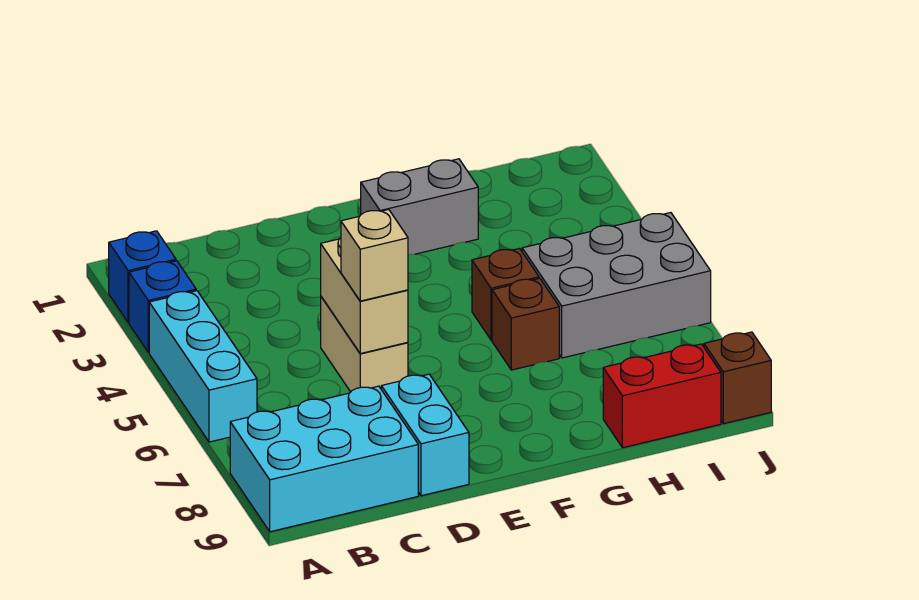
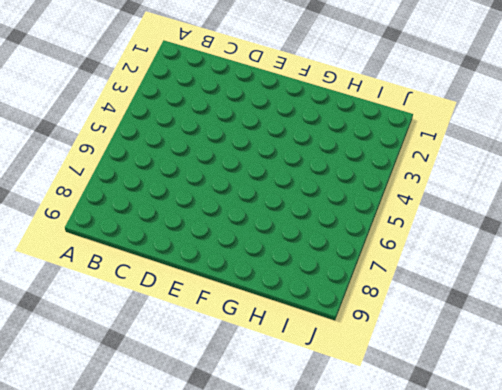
none -> blue brick A2 level 1
none -> blue brick A3 level 1
none -> cyan brick A4:A6 level 1

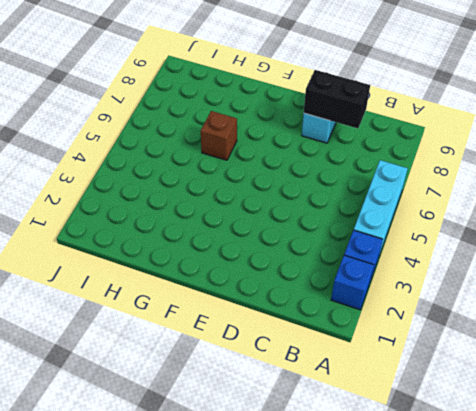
black brick C8:D8 level 2 -> none
none -> cyan brick A8:C9 level 1
none -> tan brick D5:D6 level 1
none -> grey brick F2:G2 level 1

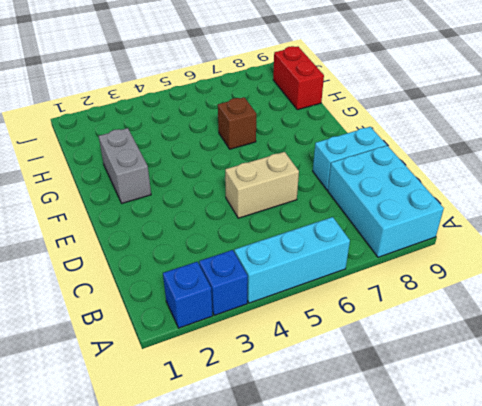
none -> brown brick G5 level 1
none -> grey brick H5:J6 level 1
none -> brown brick J9 level 1

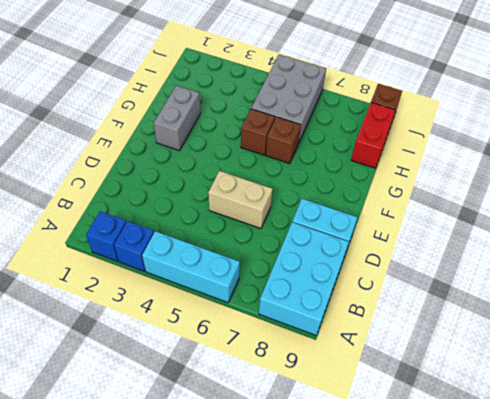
none -> tan brick D5:D6 level 2
none -> tan brick D6 level 3

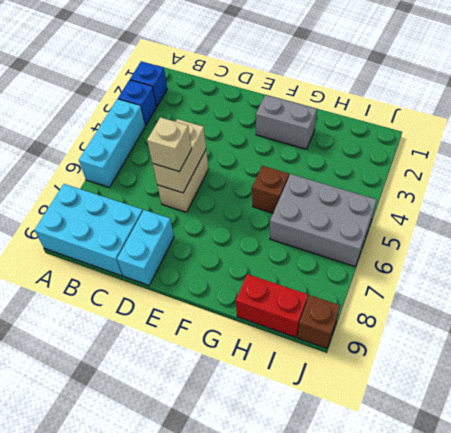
none -> brown brick G6 level 1

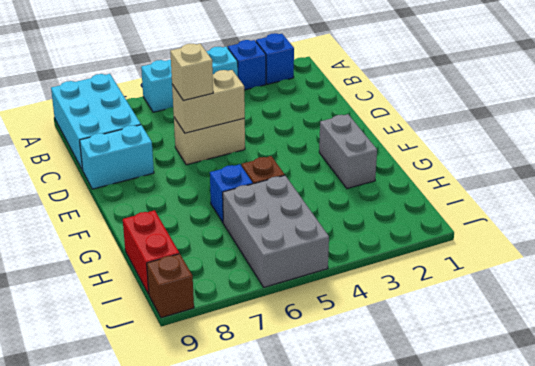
blue brick G6 level 1 -> brown brick G6 level 1

